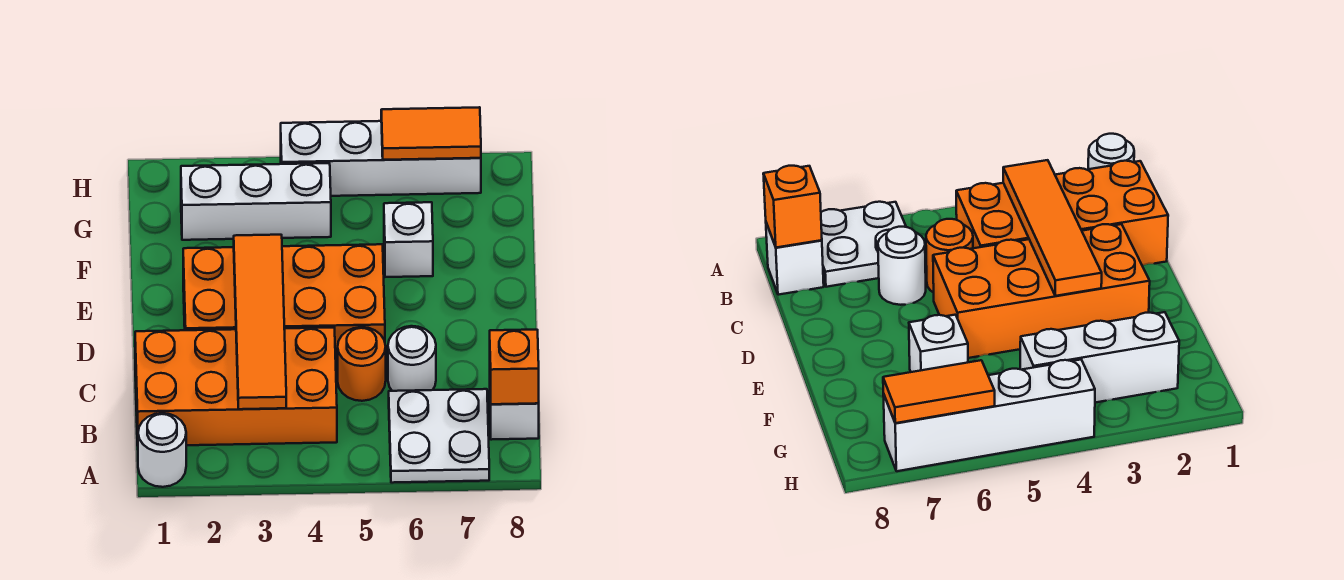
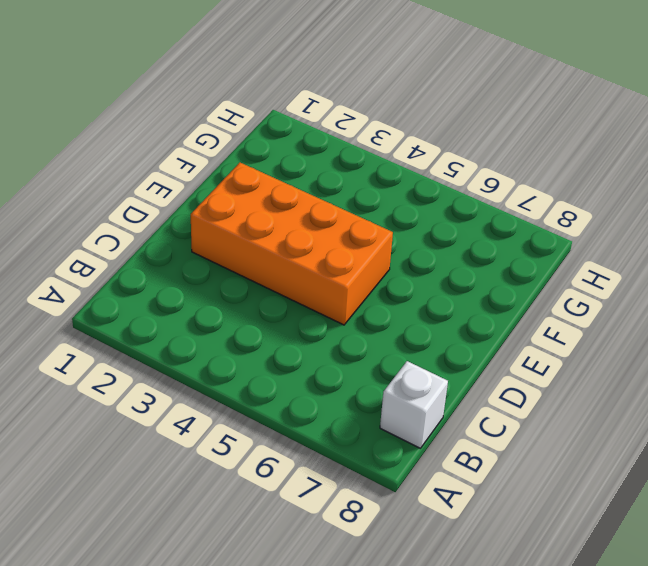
none -> white round brick A1 level 1
none -> white plate A6:B7 level 1
none -> orange brick B1:C4 level 1

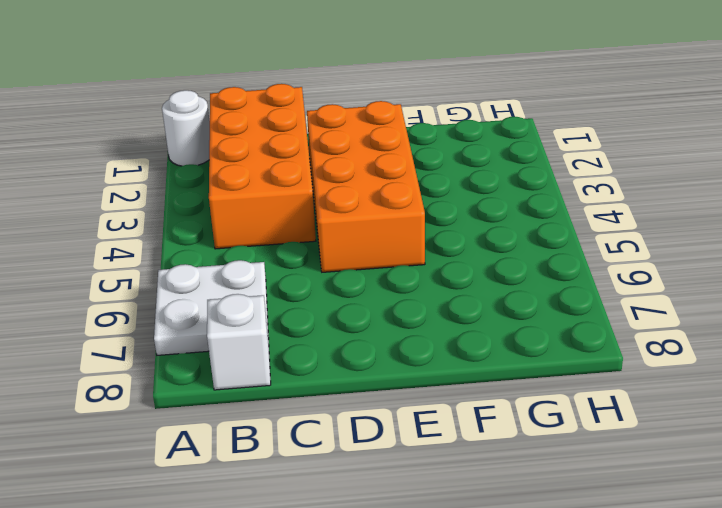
none -> orange round brick C5 level 1
none -> white round brick C6 level 1
none -> white brick F6 level 1

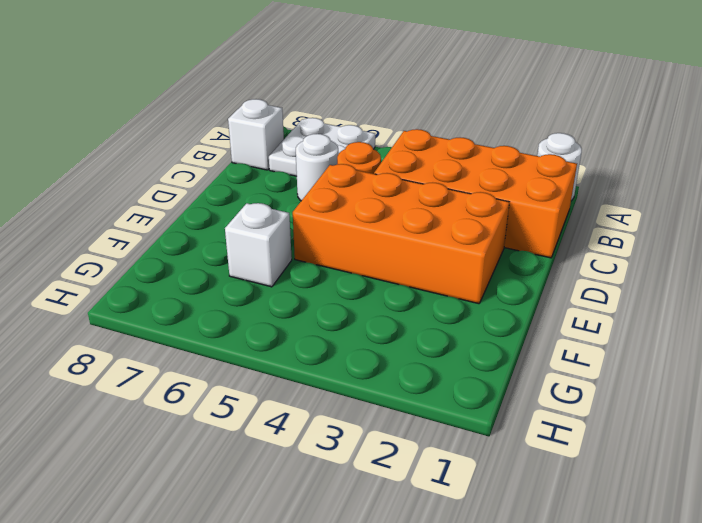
none -> white brick G2:G4 level 1
none -> white brick H4:H7 level 1
none -> orange tile B3:E3 level 2

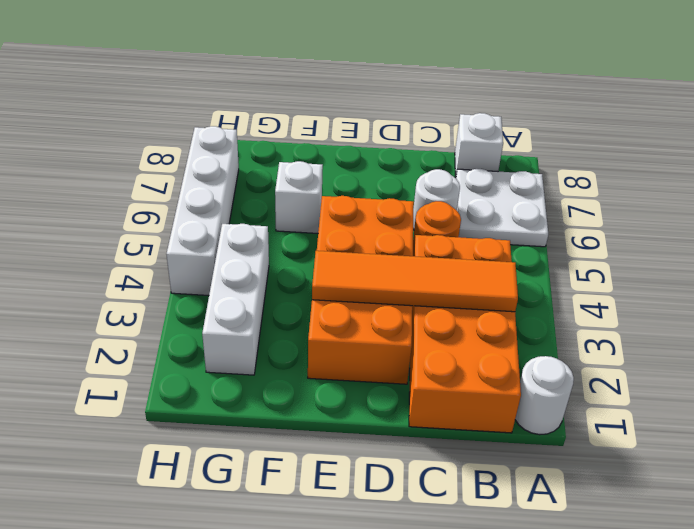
none -> orange brick B8 level 2
none -> orange tile H6:H7 level 2

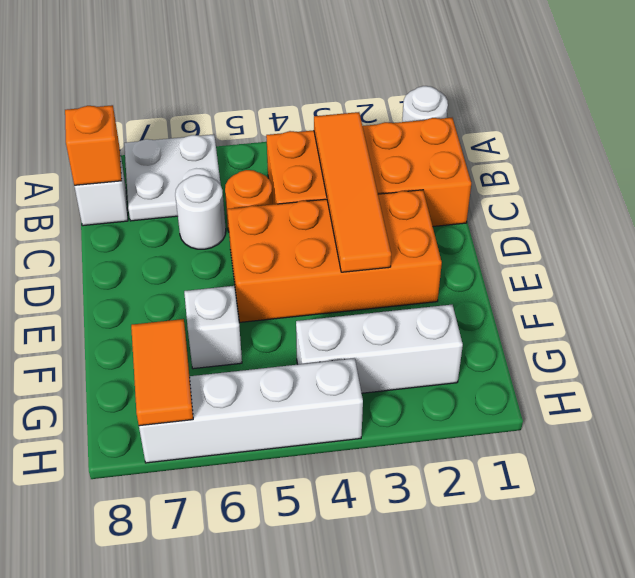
orange tile G7:H7 level 2 -> orange tile H6:H7 level 2

